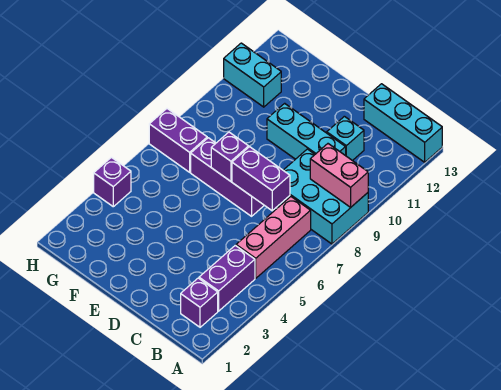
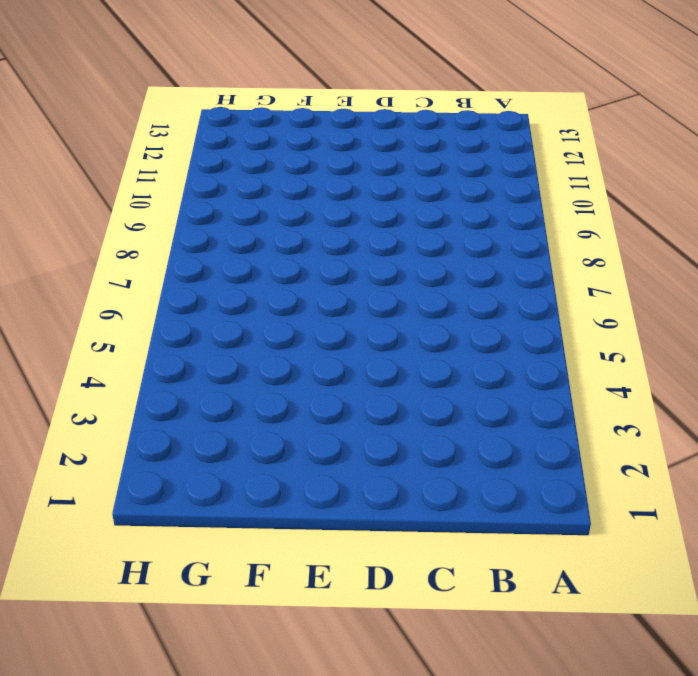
none -> cyan brick A8:C9 level 1
none -> cyan brick A13:C13 level 1
none -> purple brick B2 level 1

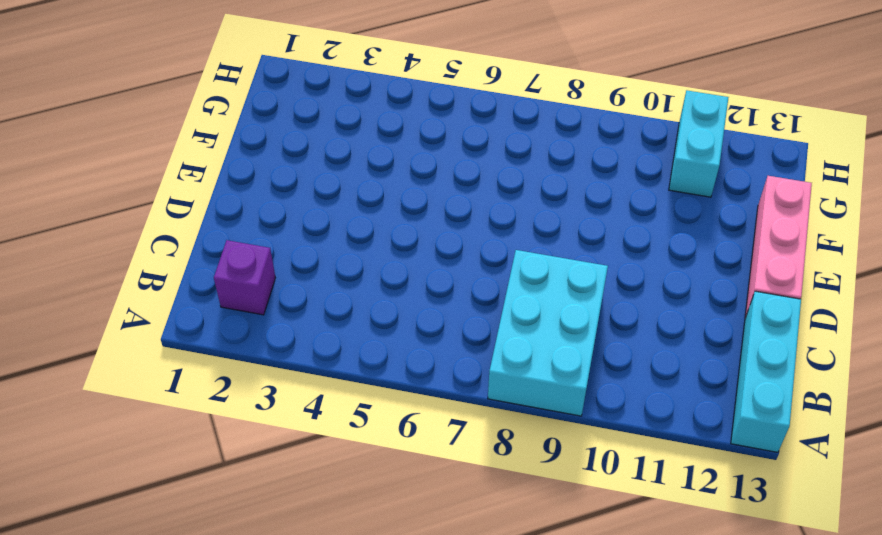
pink brick D13:F13 level 1 -> pink brick B5:B7 level 1
none -> purple brick B3:B4 level 1
none -> cyan brick C10:E10 level 1
none -> cyan brick C11 level 1

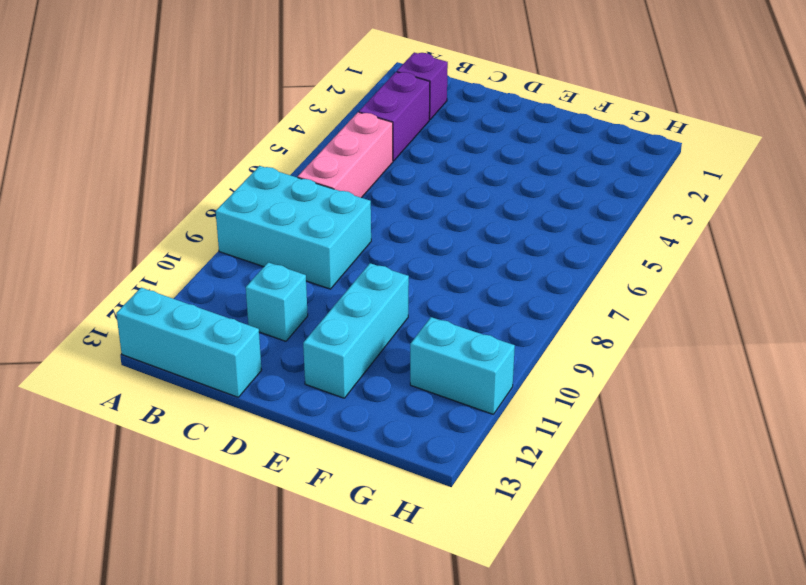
cyan brick E10:E12 level 1 -> cyan brick C10:E10 level 1
none -> purple brick D7:F7 level 1
none -> purple brick G7:H7 level 1
none -> purple brick H4 level 1

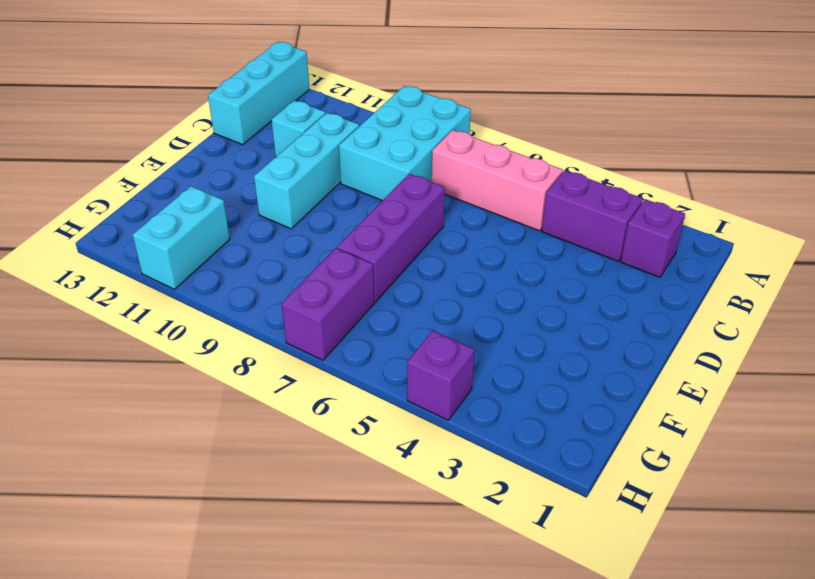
none -> pink brick A9:B9 level 2
none -> purple brick C7:D7 level 2
none -> purple brick E7 level 2

